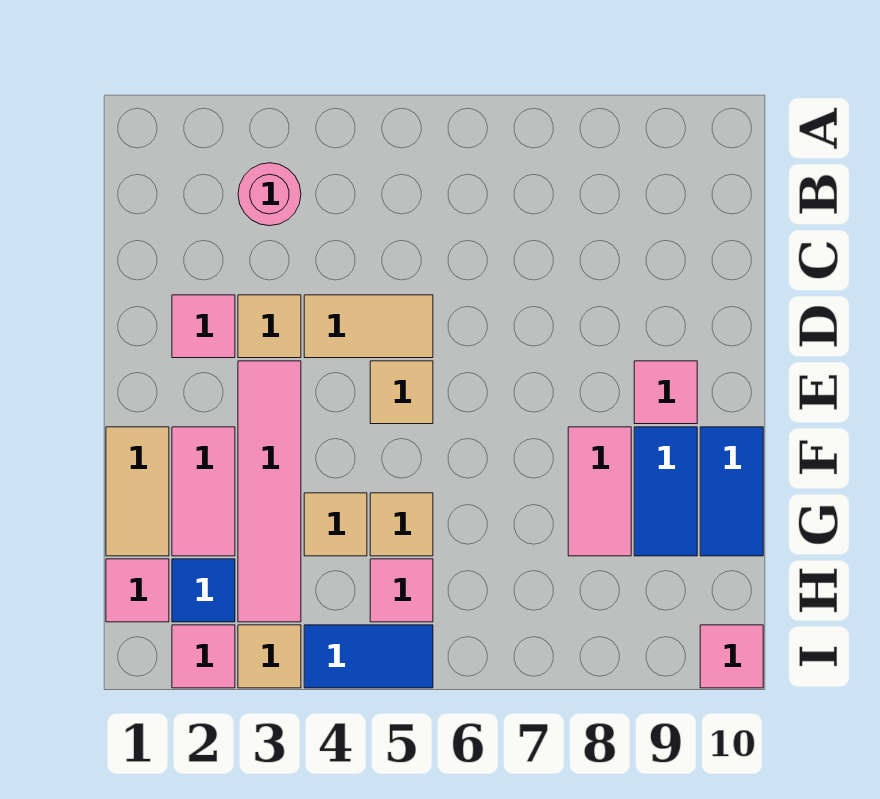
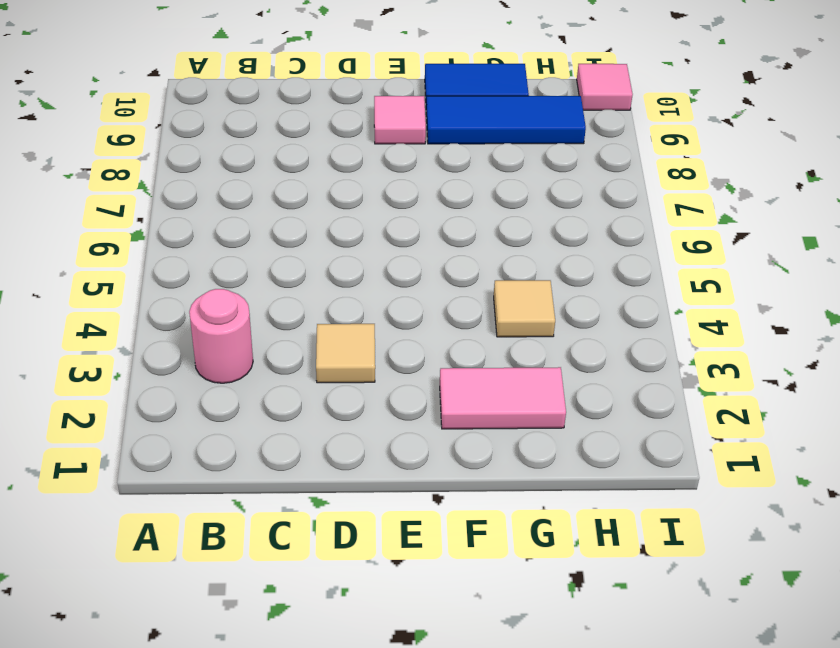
blue tile F9:H9 level 1 -> blue tile F9:G9 level 1
none -> pink tile D2 level 1
none -> tan tile D4:D5 level 1
none -> pink tile E3:H3 level 1

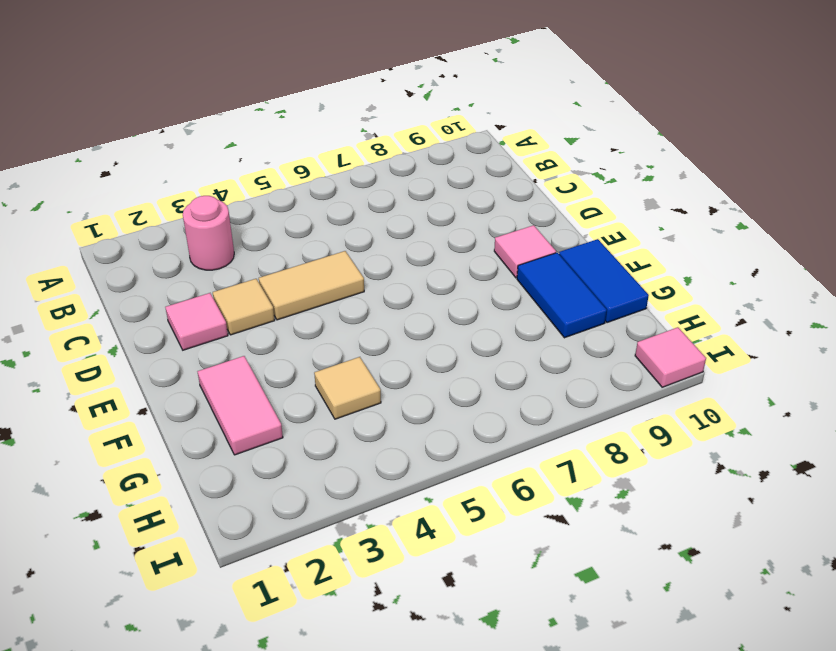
none -> pink tile E3:H3 level 1
none -> tan tile E5 level 1
none -> tan tile F1:G1 level 1

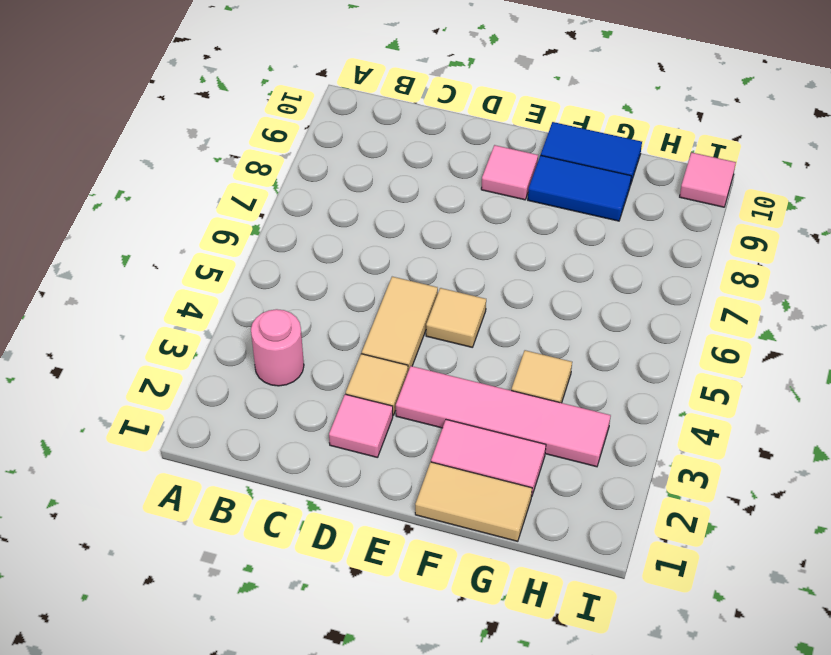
none -> pink tile F8:G8 level 1
none -> tan tile G5 level 1
none -> pink tile H1 level 1

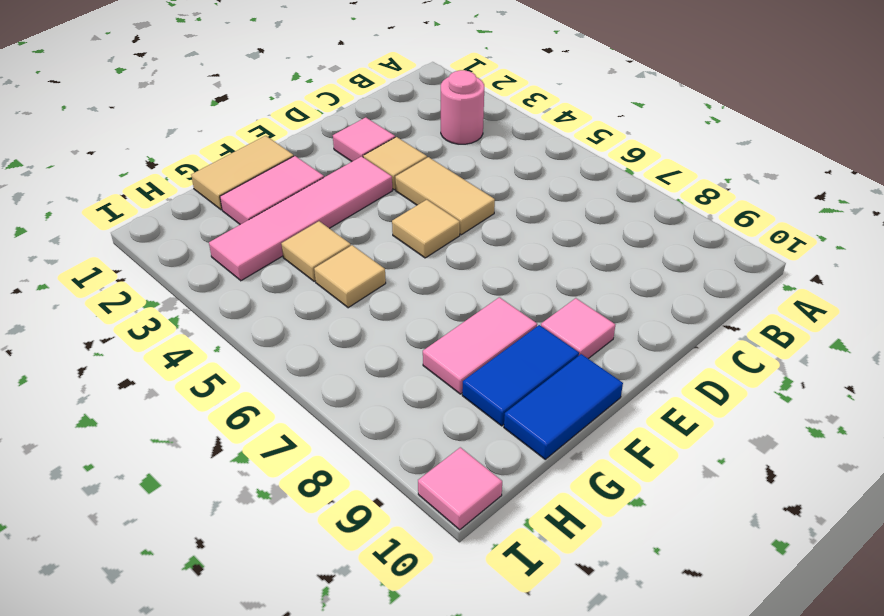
none -> pink tile H1 level 1
none -> blue tile H2 level 1
none -> pink tile H5 level 1

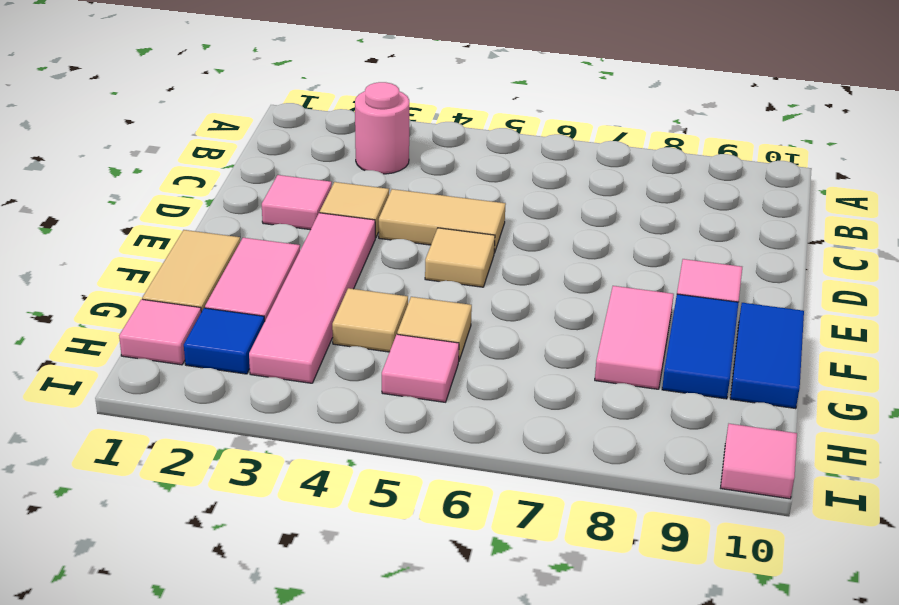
none -> pink tile I2 level 1
none -> tan tile I3 level 1
none -> blue tile I4:I5 level 1

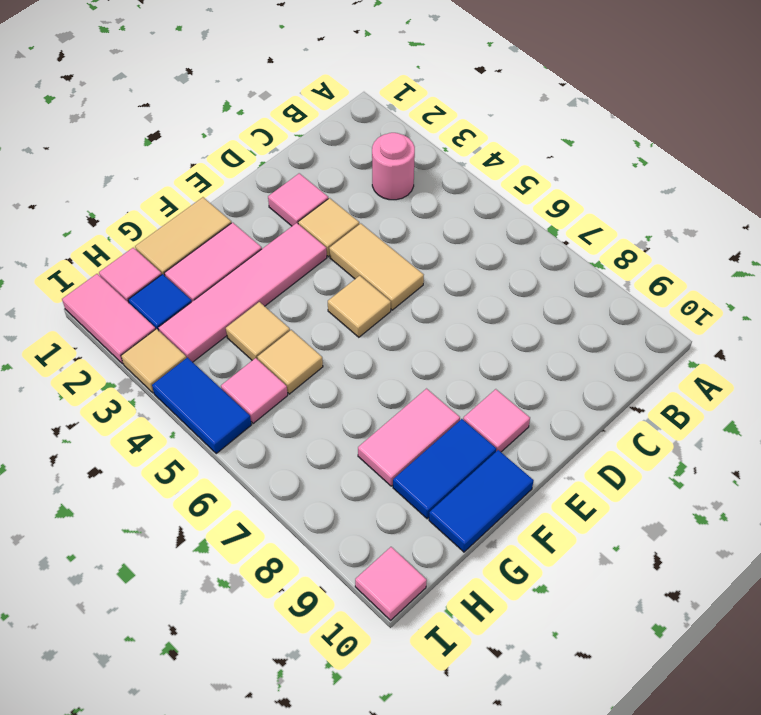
pink tile I1:I2 level 1 -> pink tile I2 level 1

